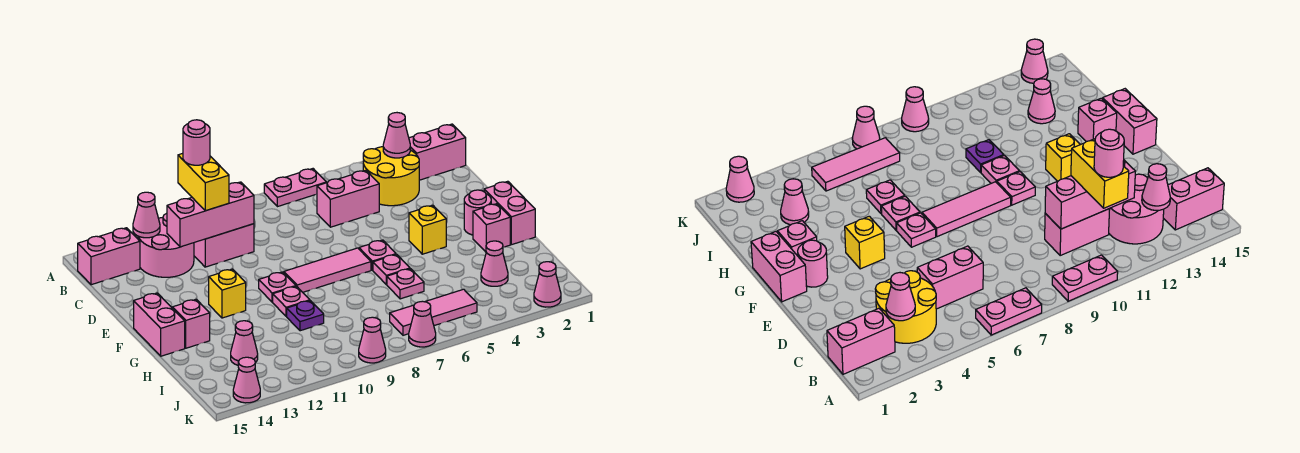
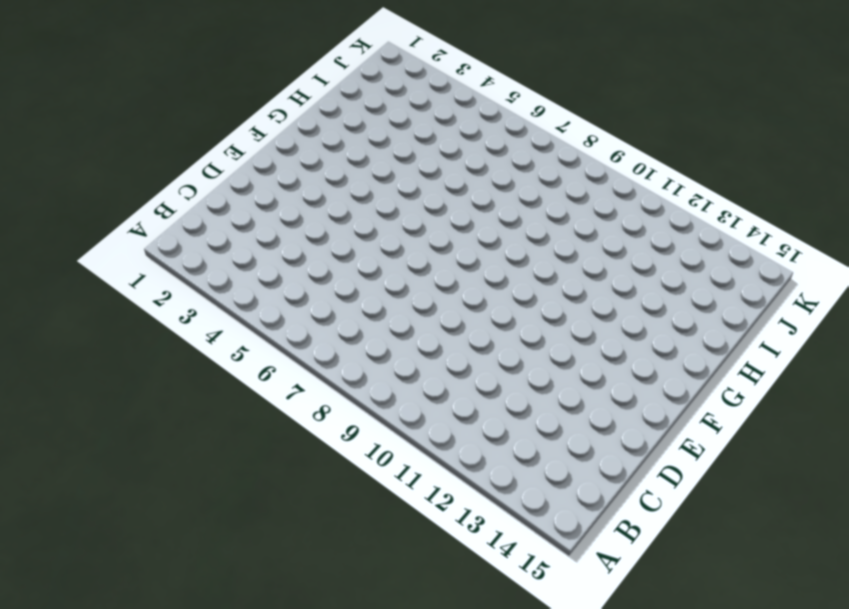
none -> pink plate A6:A7 level 1
none -> pink plate A9:A10 level 1
none -> pink brick B1:B2 level 1
none -> yellow round brick B3:C4 level 1

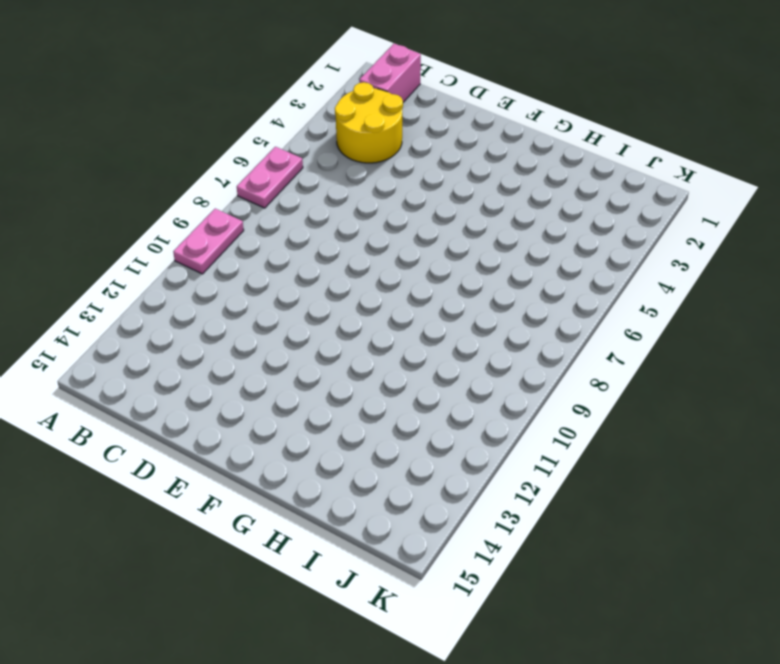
none -> pink round brick B12:C13 level 1
none -> pink brick B14:B15 level 1
none -> pink brick C5:C6 level 1
none -> pink brick C10:C11 level 1

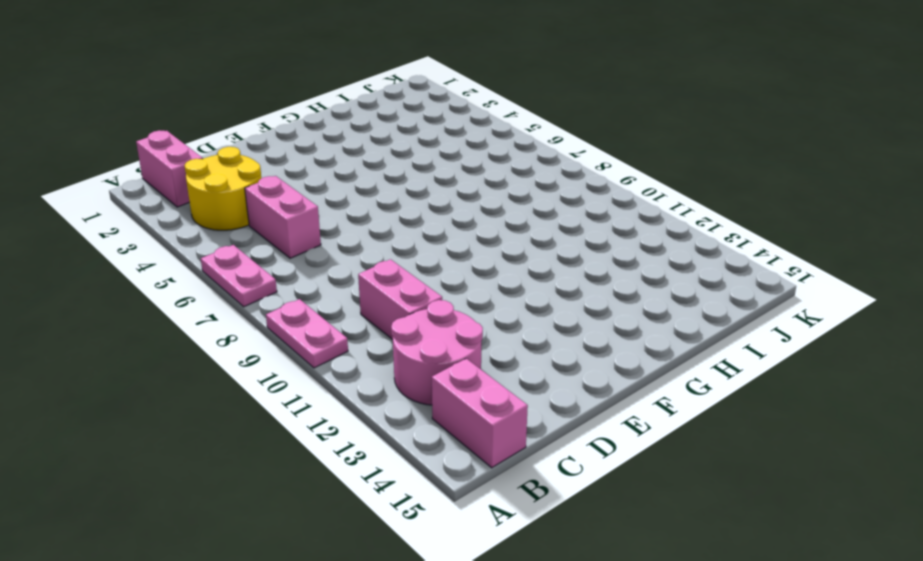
none -> pink brick F1:G1 level 1
none -> pink round brick F2 level 1
none -> yellow brick F4 level 1
none -> pink plate F6 level 1

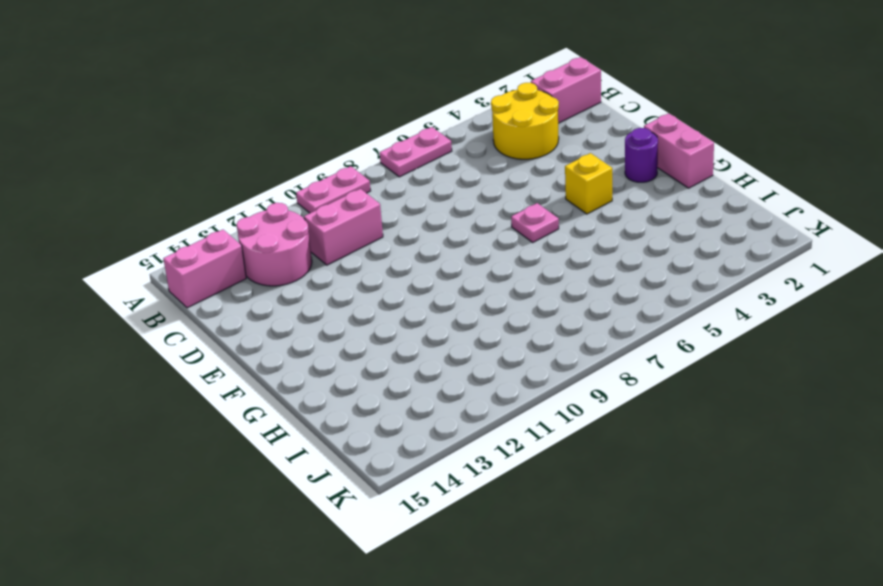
purple round brick F2 level 1 -> pink round brick F2 level 1
none -> pink brick C5:C6 level 1
none -> pink tile F7:F9 level 1
none -> pink plate F10 level 1
none -> yellow brick F12 level 1

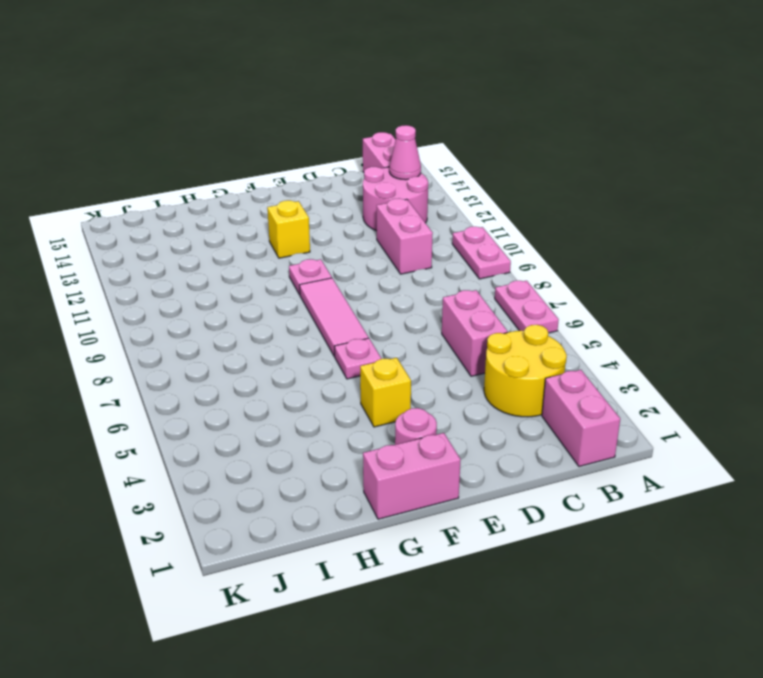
none -> pink brick F15:G15 level 1
none -> pink brick G2 level 1
none -> pink plate G6 level 1
none -> pink plate G10 level 1

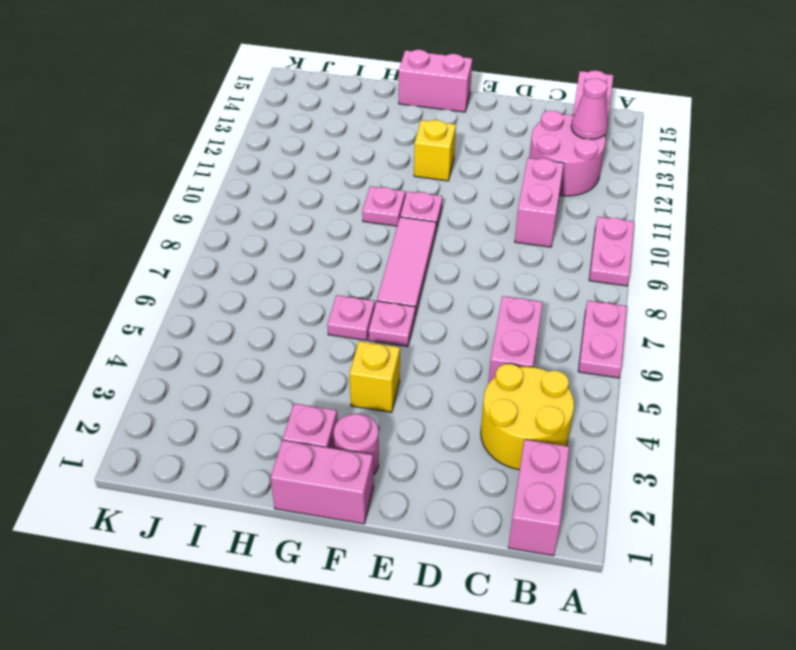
none -> pink brick G14 level 1
none -> pink plate H6 level 1
none -> purple plate H10 level 1
none -> pink cone I3 level 1

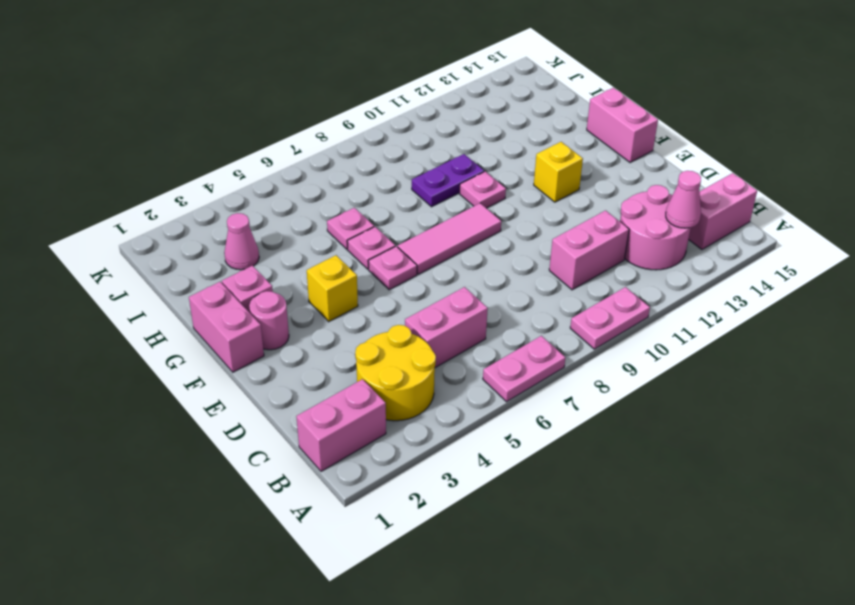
purple plate H9:H10 level 1 -> purple plate H10 level 1
none -> pink plate F10 level 1
none -> pink brick G14 level 1
none -> pink cone I13 level 1
none -> pink tile J5:J7 level 1

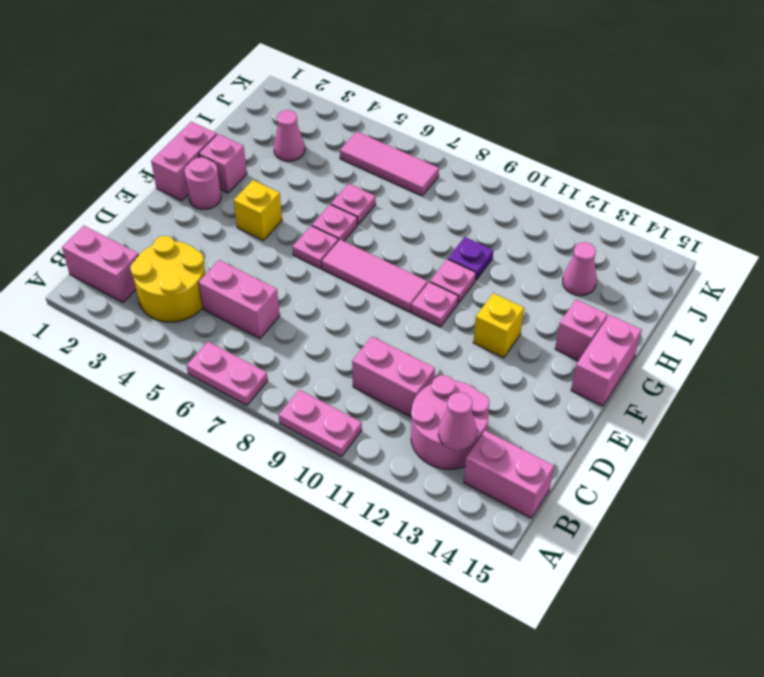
none -> pink cone K2 level 1
none -> pink cone K7 level 1
none -> pink cone K9 level 1
none -> pink cone K14 level 1

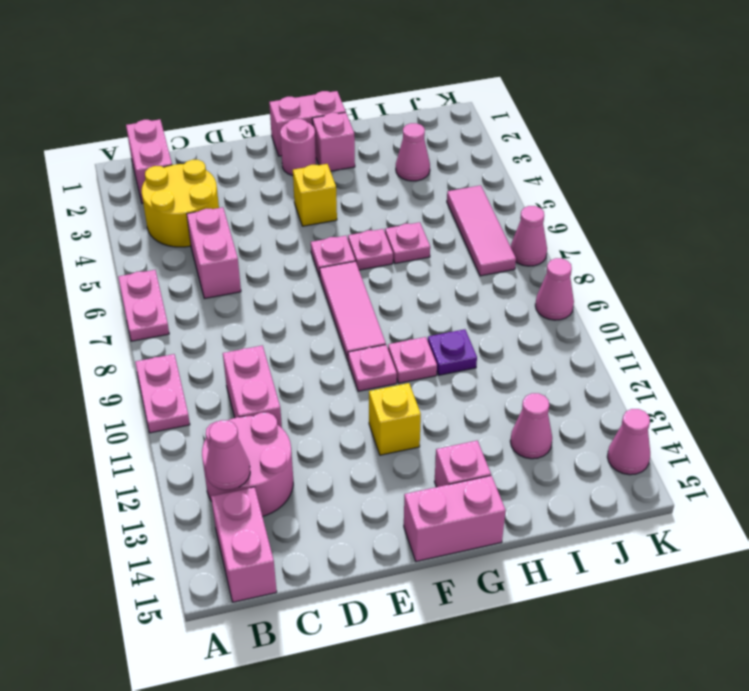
none -> pink cone K2 level 1
none -> pink cone B3 level 2
none -> pink brick C10:C12 level 2
none -> yellow brick B11:C11 level 3

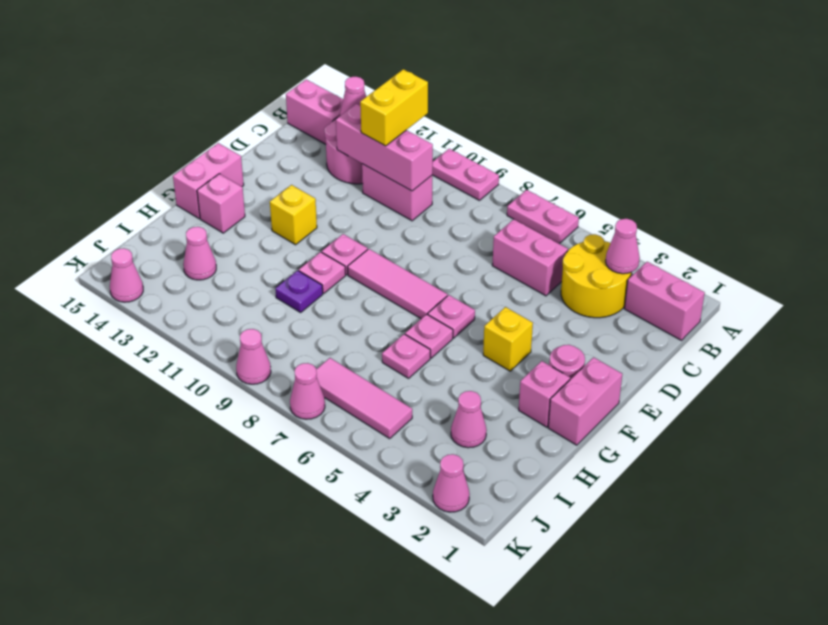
none -> pink round brick B11 level 4

